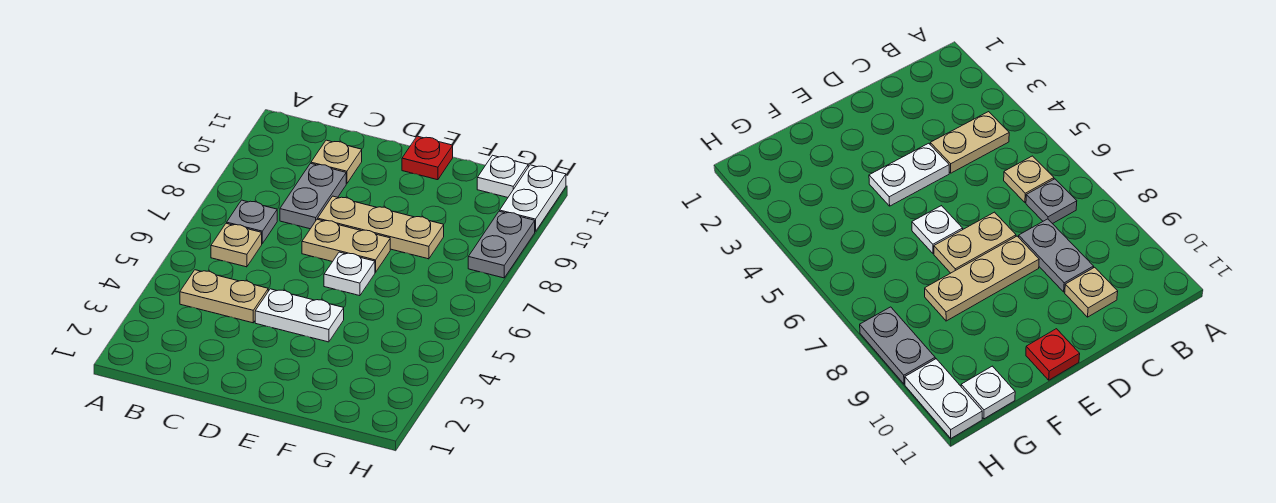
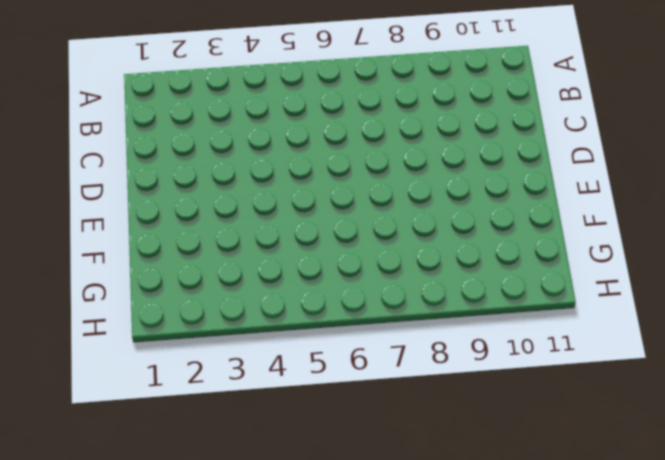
none -> tan plate B4:C4 level 1
none -> tan plate B6 level 1
none -> grey plate B7 level 1

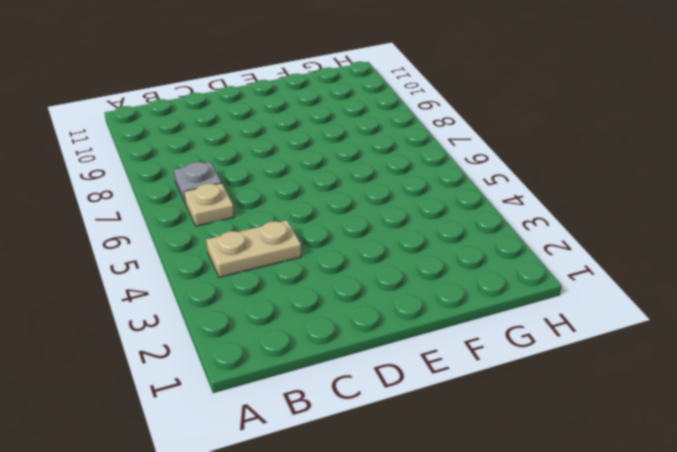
none -> grey plate C8:C9 level 1
none -> tan plate C10 level 1
none -> white plate D4:E4 level 1

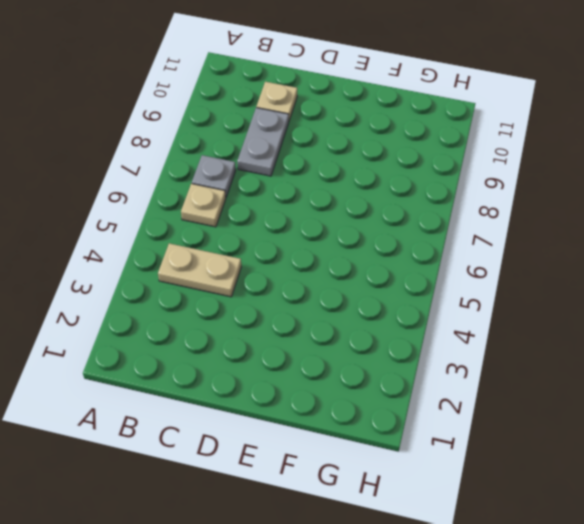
none -> white plate D4:E4 level 1
none -> tan plate D7:E7 level 1
none -> tan plate D8:F8 level 1

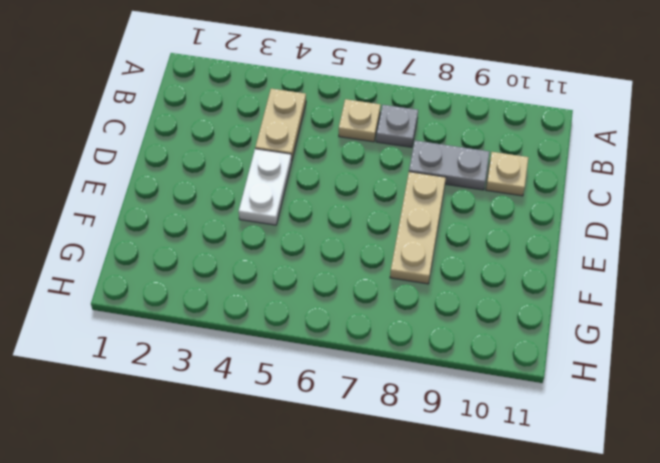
none -> tan plate D7:E7 level 1
none -> white plate E6 level 1
none -> red plate E11 level 1

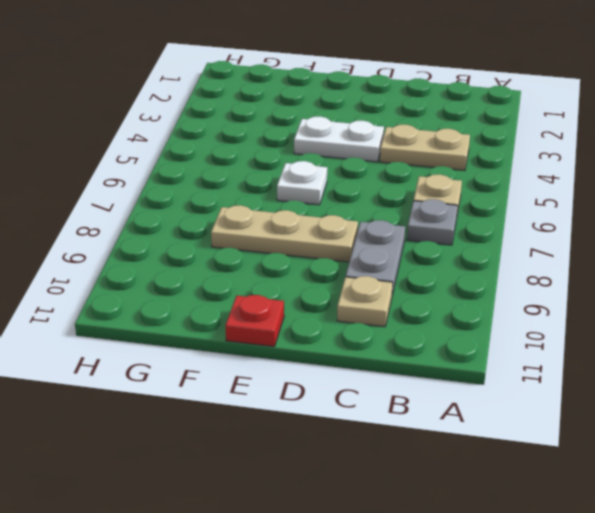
none -> tan plate D7:E7 level 1
none -> white plate G11 level 1
none -> grey plate H8:H9 level 1

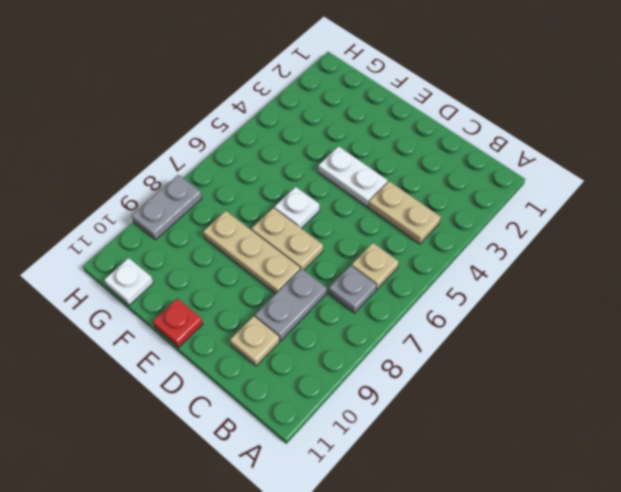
none -> white plate H10:H11 level 1

